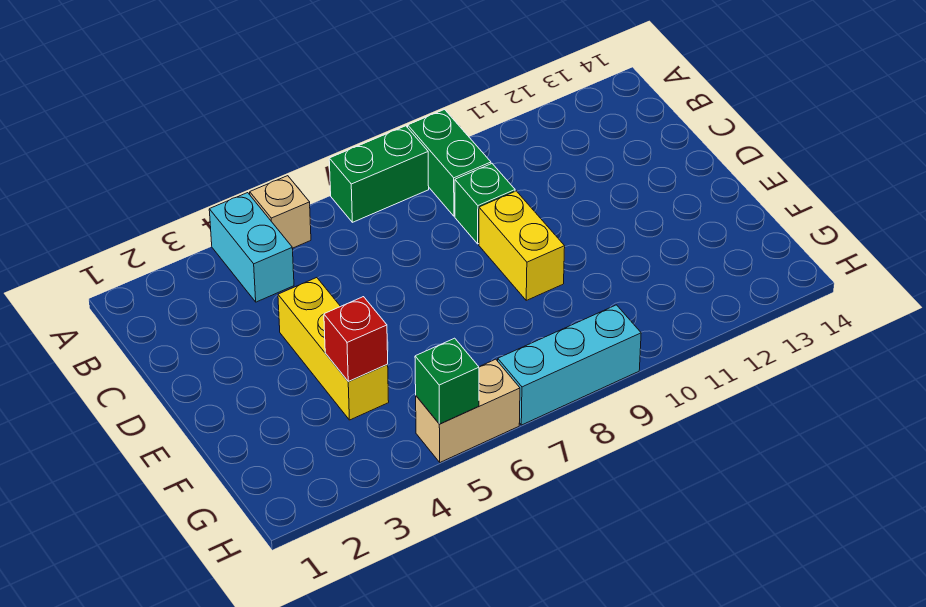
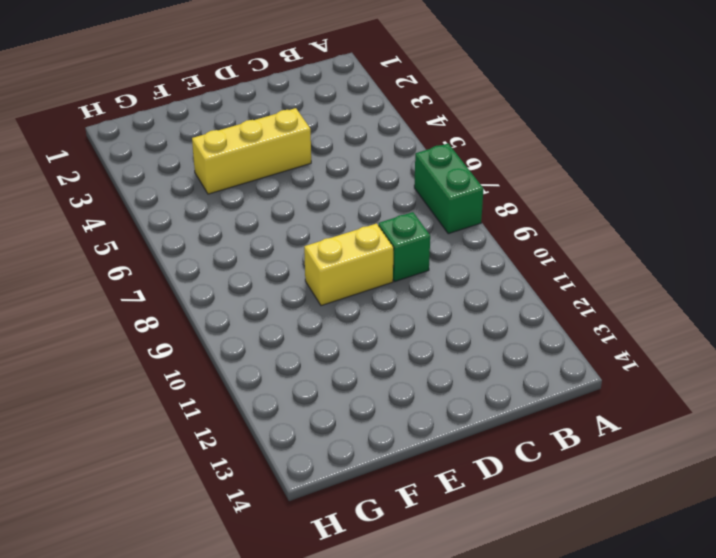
none -> cyan brick A4:B4 level 1
none -> tan brick A5 level 1

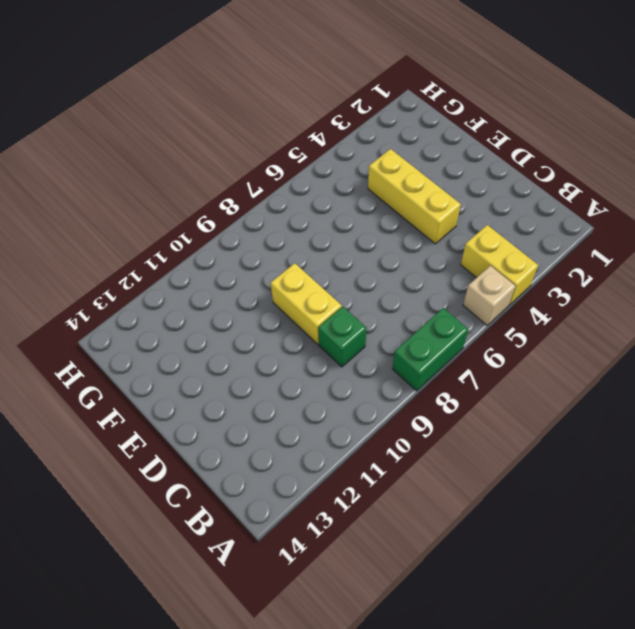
yellow brick A4:B4 level 1 -> cyan brick A4:B4 level 1
none -> green brick A9:B9 level 1
none -> tan brick H5:H6 level 1

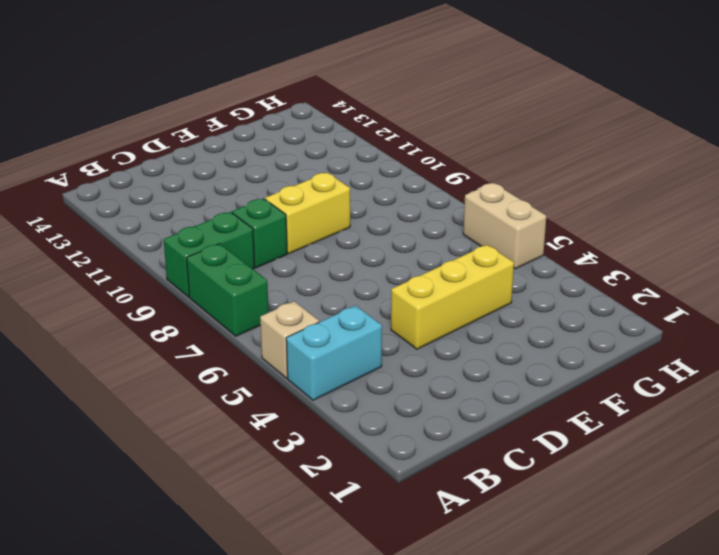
none -> cyan brick H7:H9 level 1
none -> red brick F4 level 2

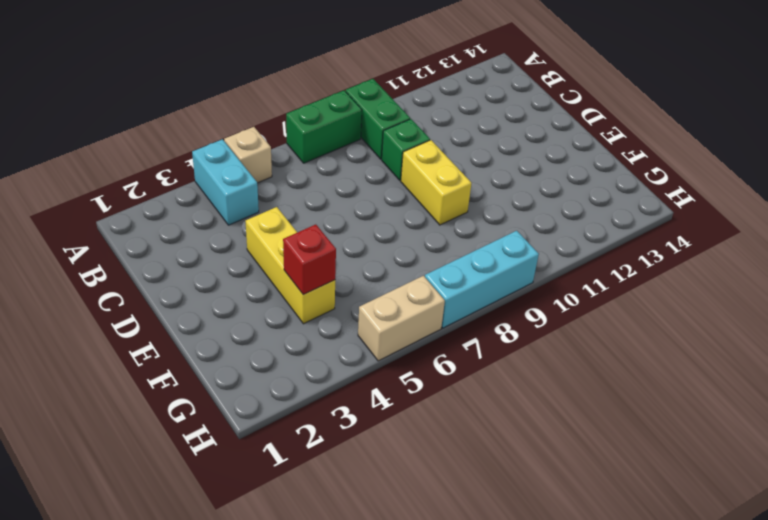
none -> green brick H5 level 2

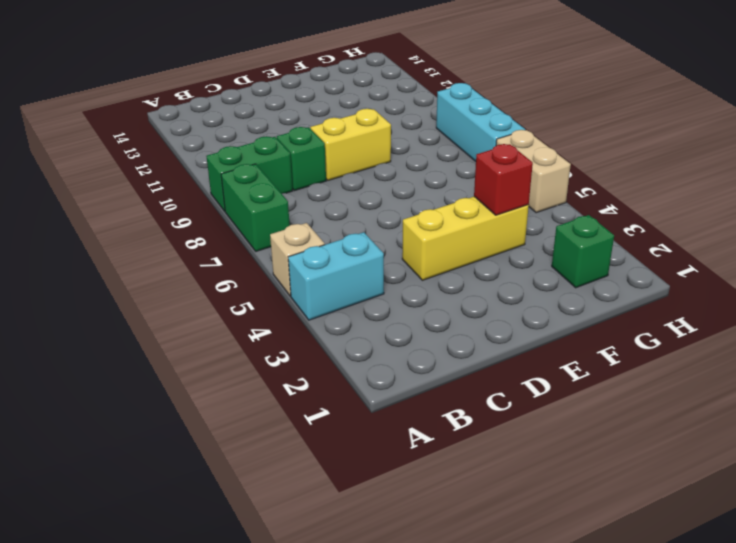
green brick G2 level 1 -> green brick H5 level 2

